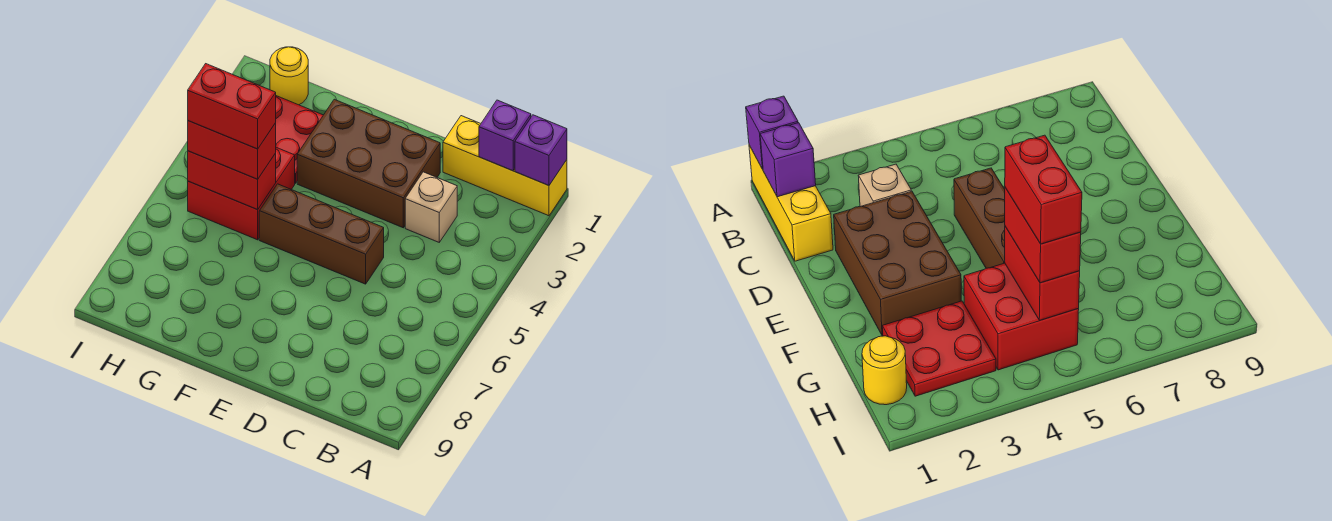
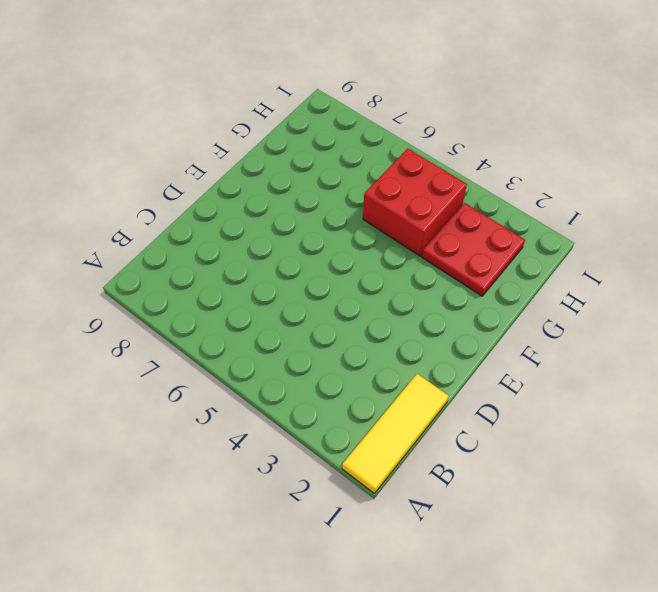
yellow tile A1:C1 level 1 -> yellow brick A1:C1 level 1
none -> tan brick C3 level 1
none -> brown brick D2:F3 level 1
none -> brown brick D5:F5 level 1

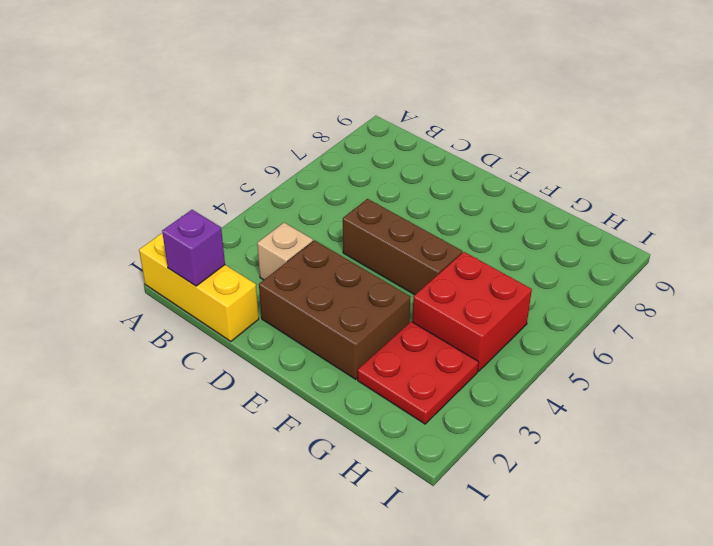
none -> yellow round brick H1 level 1
none -> purple brick A1 level 2
none -> red brick G5:H5 level 2

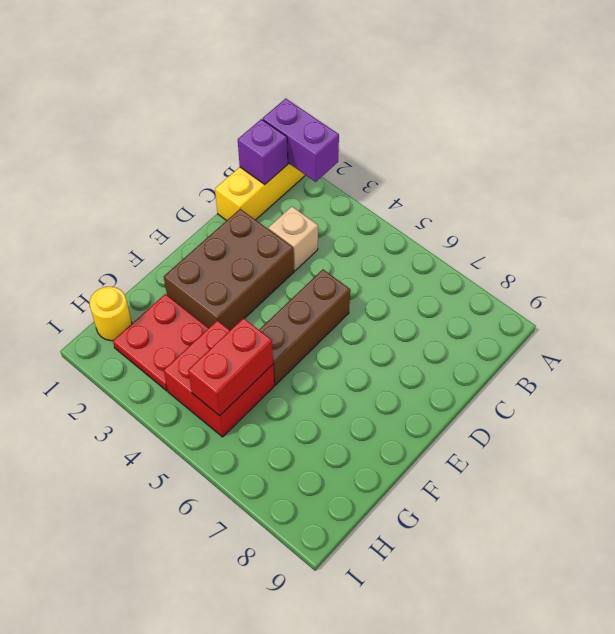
purple brick A1:A2 level 2 -> purple brick A1 level 2
none -> red brick G5:H5 level 3
none -> red brick G5:H5 level 4

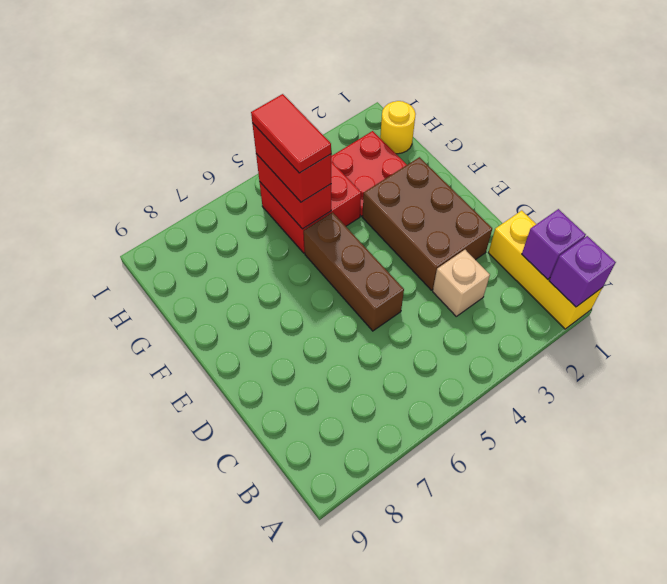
red tile G5:H5 level 4 -> red brick G5:H5 level 4

